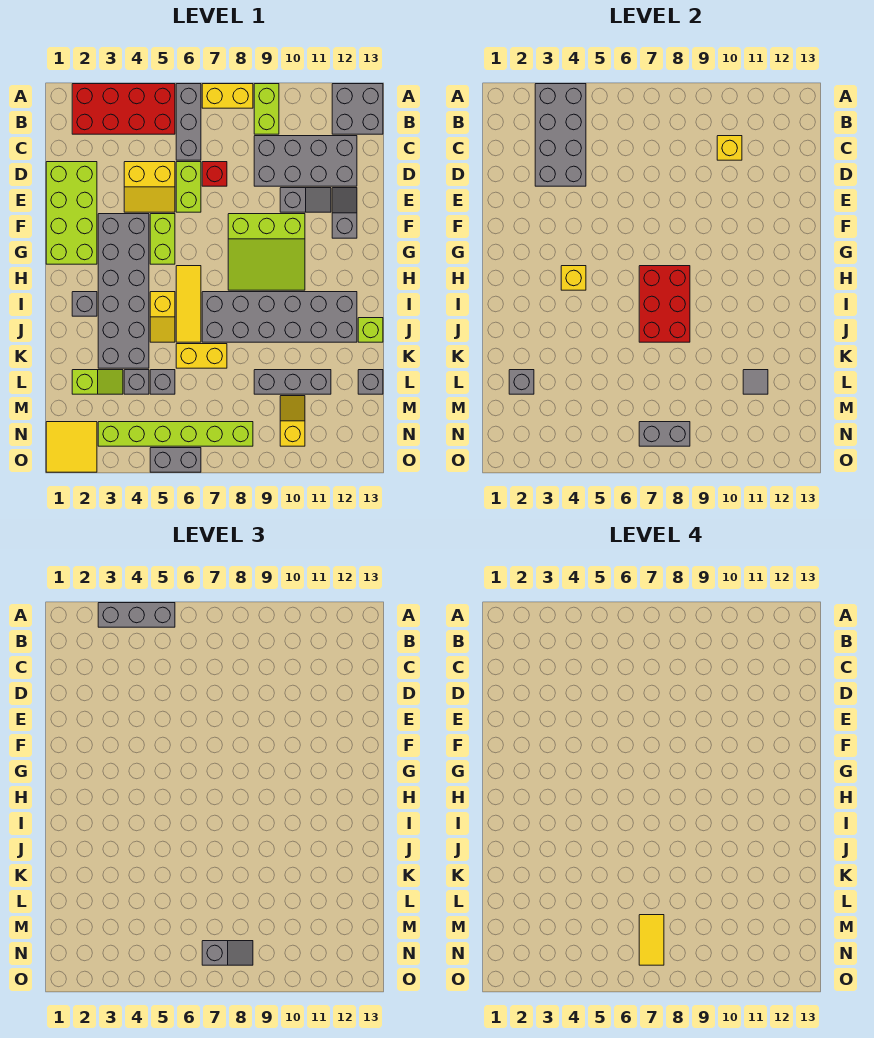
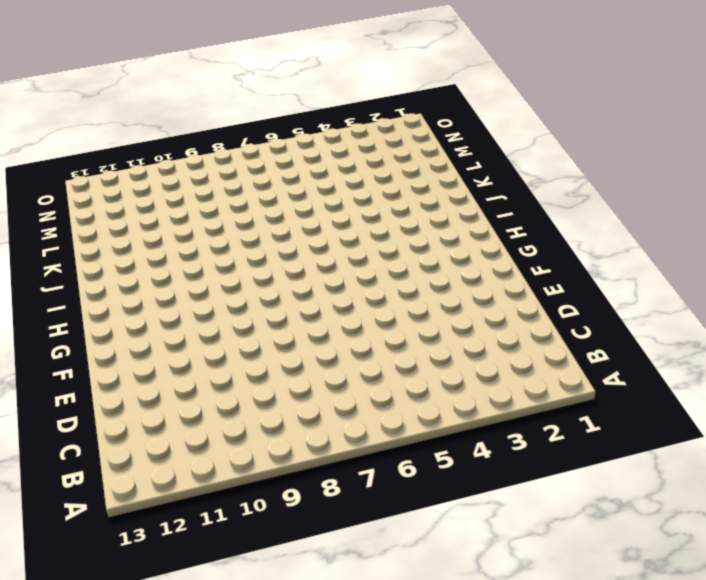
none -> red brick A2:B5 level 1
none -> grey brick A6:C6 level 1
none -> yellow brick A7:A8 level 1
none -> lime brick A9:B9 level 1

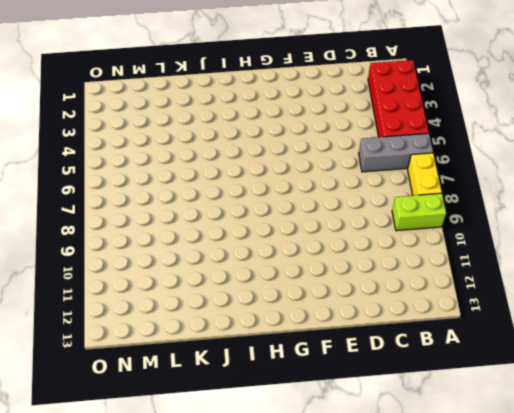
none -> grey brick A12:B13 level 1
none -> grey brick C9:D12 level 1
none -> lime brick D1:G2 level 1
none -> yellow slope D4:E5 level 1 top D

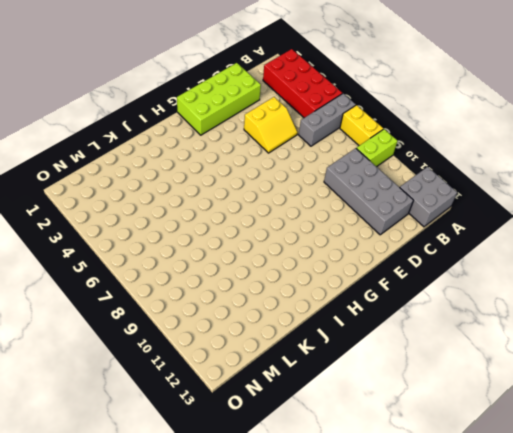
yellow slope D4:E5 level 1 top 4 -> yellow slope D4:E5 level 1 top D
none -> lime brick D6:E6 level 1
none -> red brick D7 level 1
none -> grey slope E10:E11 level 1 top 10
none -> grey slope E12:F12 level 1 top F

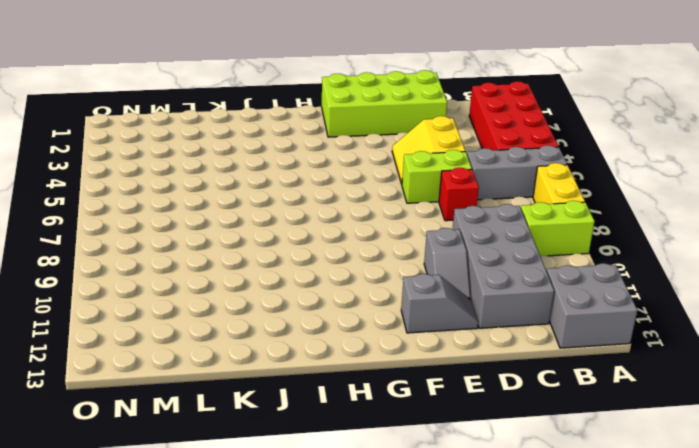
none -> grey brick F3:K4 level 1
none -> lime brick F5:G5 level 1
none -> lime slope F8:H10 level 1 top F
none -> yellow tile H6:J6 level 1

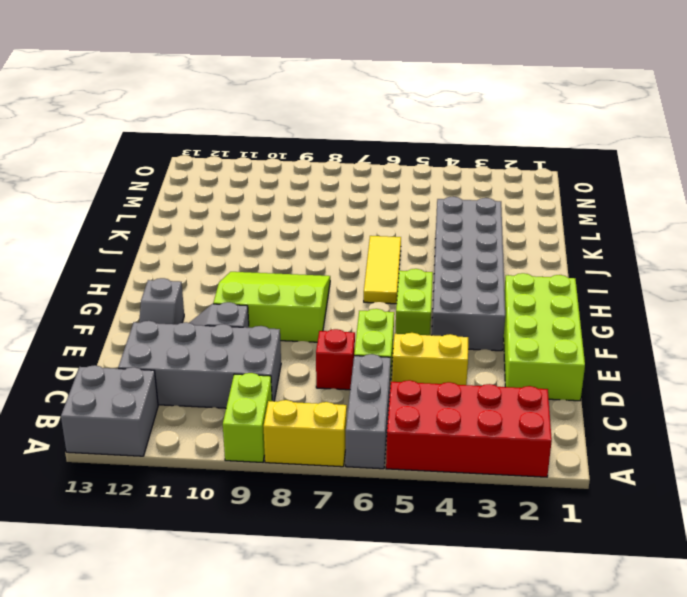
none -> grey brick I2 level 1
none -> yellow slope I5:J5 level 1 top I
none -> grey brick I7:J12 level 1
none -> lime brick J13 level 1

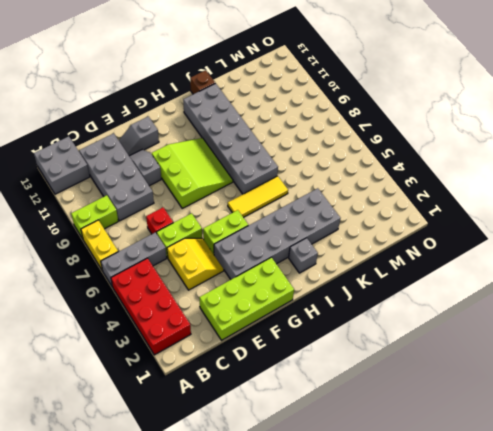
brown brick J13 level 1 -> lime brick J13 level 1
none -> yellow slope I5:J5 level 1 top I
none -> yellow brick K6:K7 level 1
none -> lime slope L2:L3 level 1 top 2
none -> grey brick L4 level 1

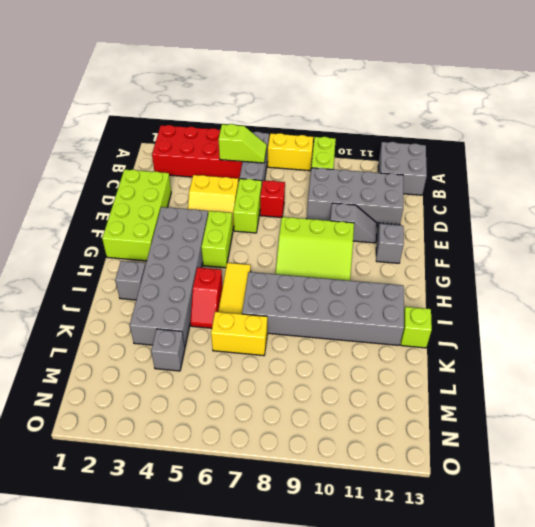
lime slope B5:B6 level 2 top 5 -> lime slope L2:L3 level 1 top 2
red slope I5:J5 level 1 top I -> yellow slope I5:J5 level 1 top I
none -> grey brick L5 level 1
none -> grey brick L9:L11 level 1
none -> grey brick L13 level 1
none -> yellow slope M10:N10 level 1 top N

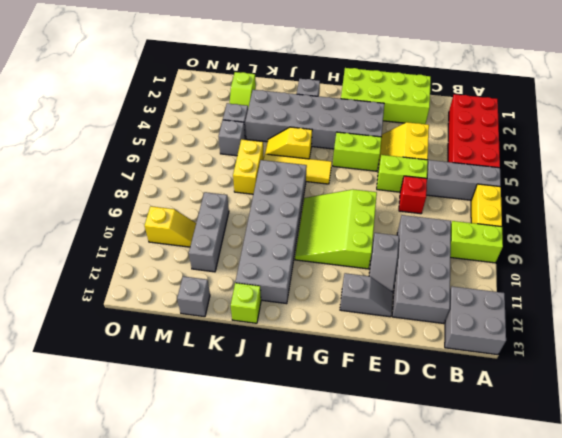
none -> yellow tile N1:O2 level 1
none -> lime brick N3:N8 level 1
none -> grey brick O5:O6 level 1
none -> grey brick A3:D4 level 2

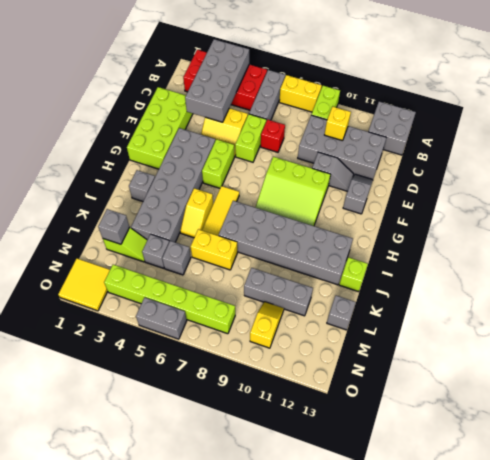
none -> yellow brick H4 level 2
none -> red brick H7:J8 level 2
none -> grey tile L11 level 2
none -> grey brick N7:N8 level 2

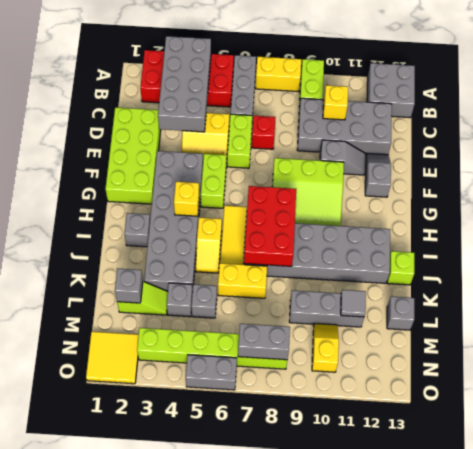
none -> grey brick A3:A5 level 3
none -> grey slope N7:N8 level 3 top 7
none -> yellow tile M7:N7 level 4

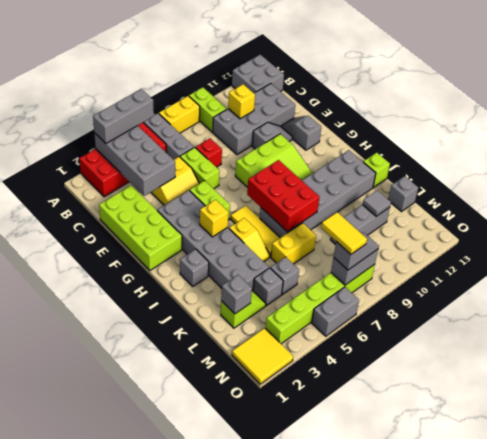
none -> yellow slope M10:N10 level 1 top N

